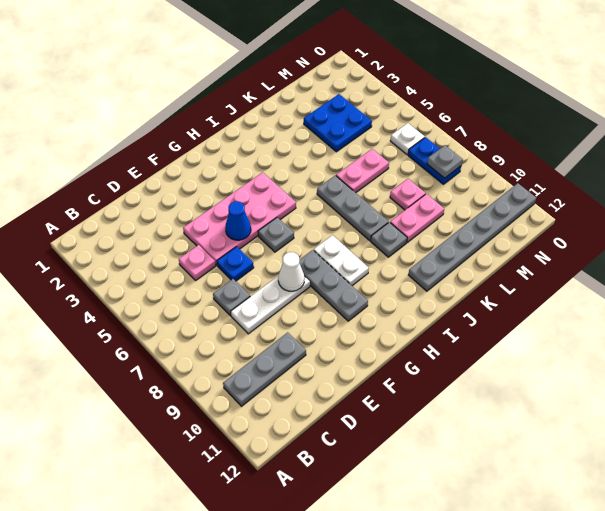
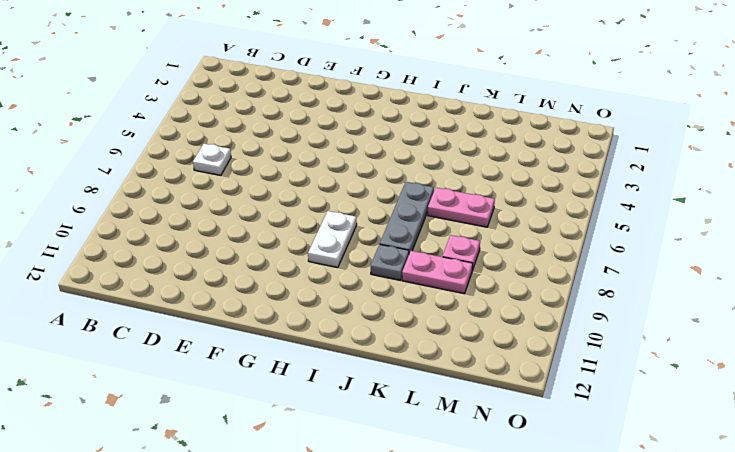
white plate C6 level 1 -> white plate N6 level 1
none -> grey plate B10:D10 level 1
none -> pink plate D5 level 1
none -> grey plate D7 level 1

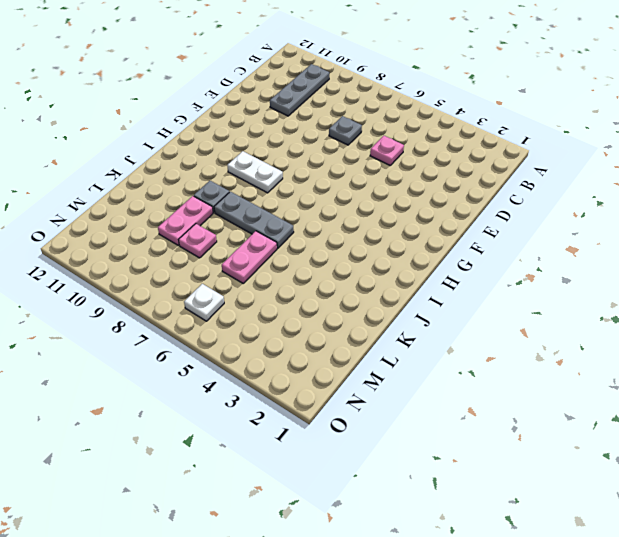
none -> white plate D8:F8 level 1
none -> pink plate E4:H5 level 1
none -> blue plate E6 level 1

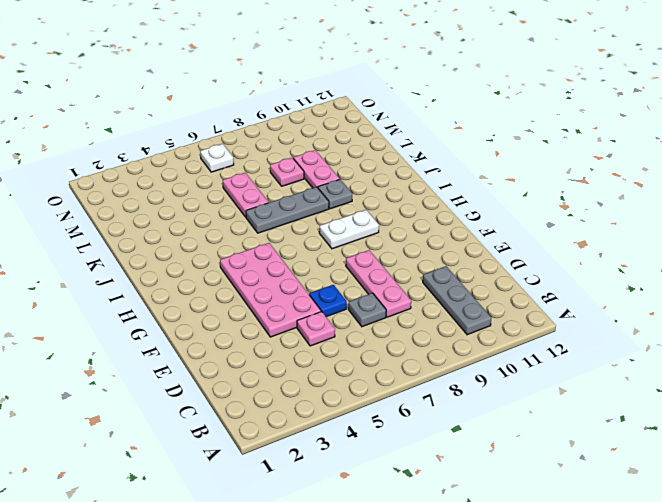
pink plate D8:F8 level 1 -> white plate D8:F8 level 1
none -> grey plate G6 level 1
none -> grey plate G8:G10 level 1
none -> grey plate J11:O11 level 1

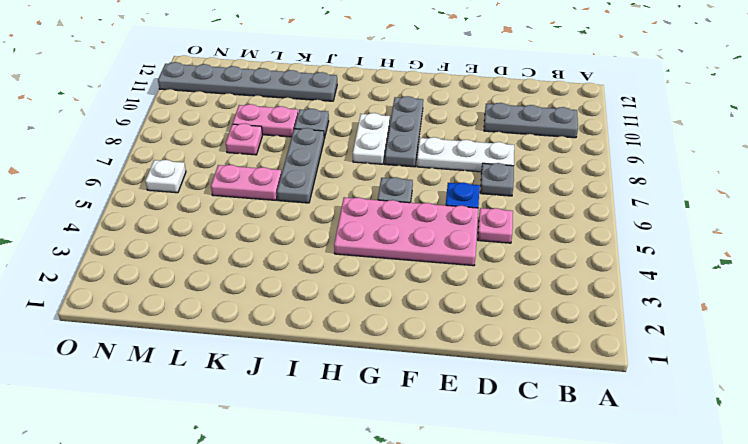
none -> blue plate L3:M4 level 1
none -> blue plate N7:N8 level 1
none -> blue cone F5 level 2

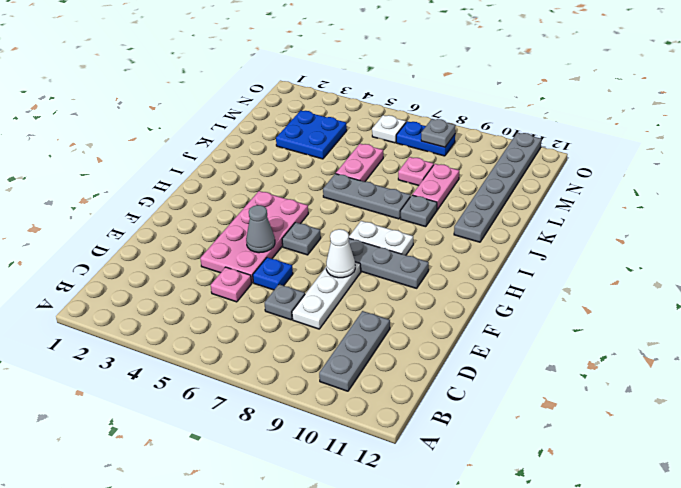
grey cone F5 level 2 -> blue cone F5 level 2

